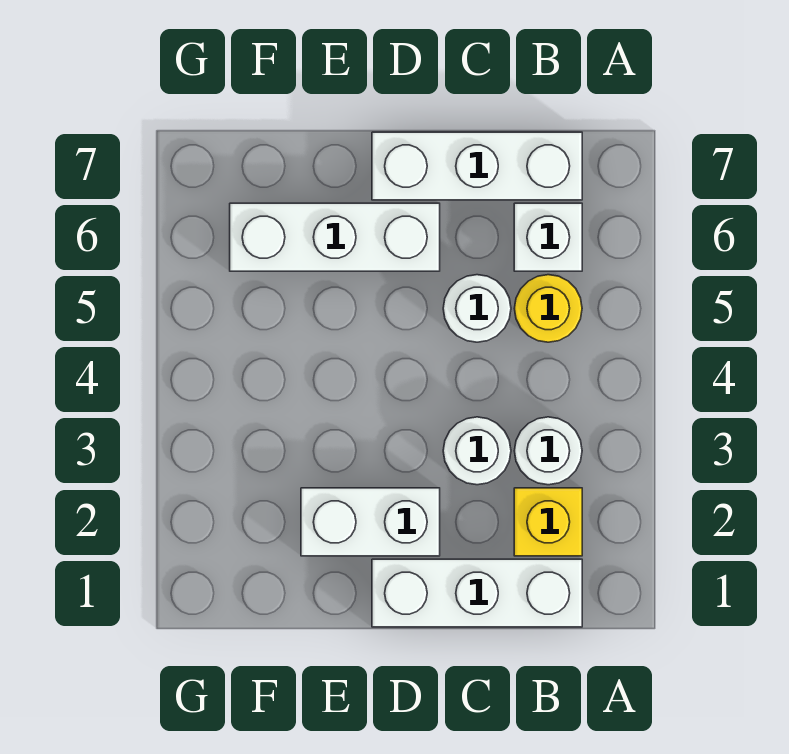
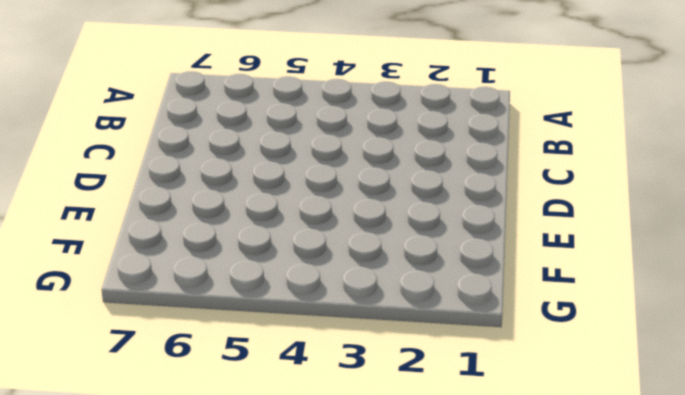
none -> white brick B1:D1 level 1
none -> yellow brick B2 level 1

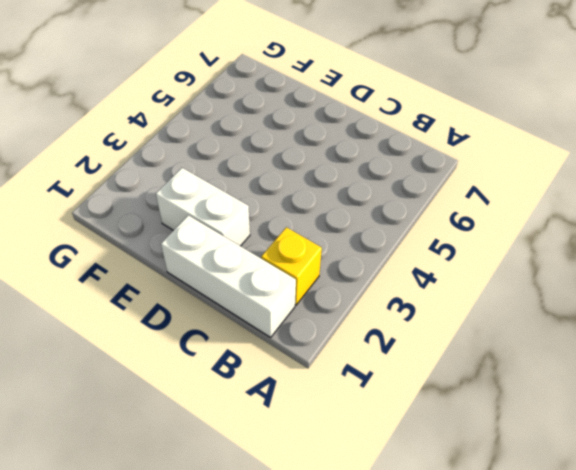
none -> white round brick B3 level 1
none -> yellow round brick B5 level 1

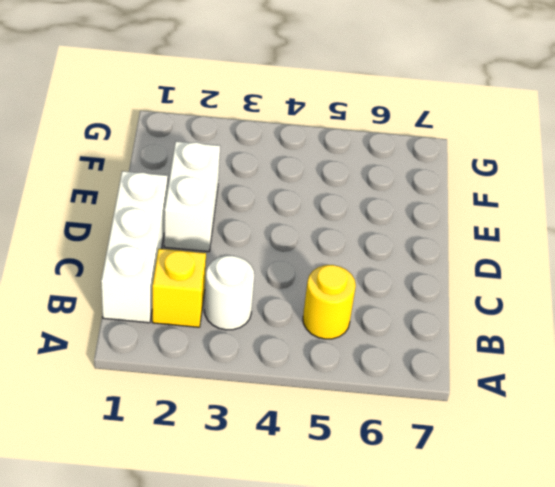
none -> white brick B6 level 1
none -> white brick B7:D7 level 1

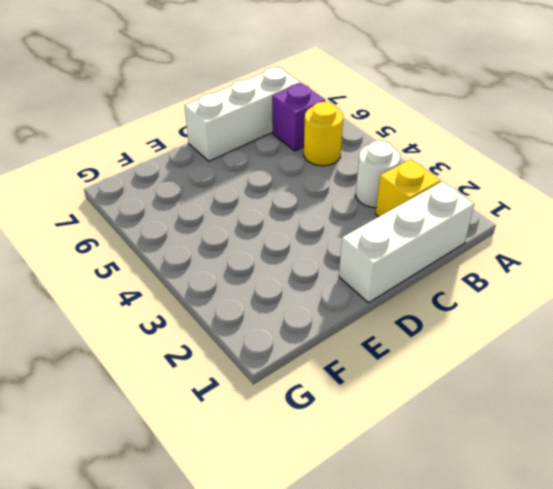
purple brick B6 level 1 -> white brick B6 level 1
none -> white round brick C3 level 1
none -> white round brick C5 level 1

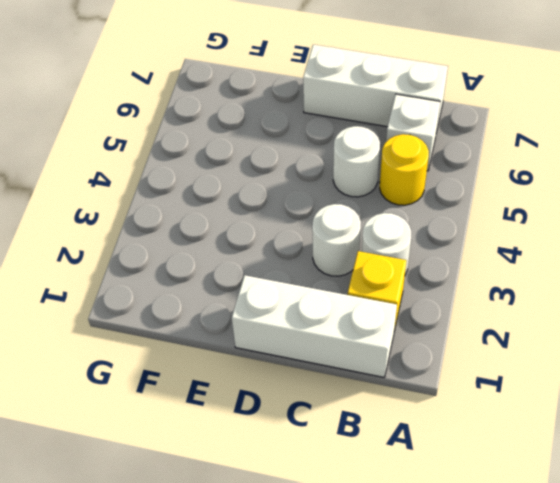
none -> white brick D2:E2 level 1
none -> white brick D6:F6 level 1

